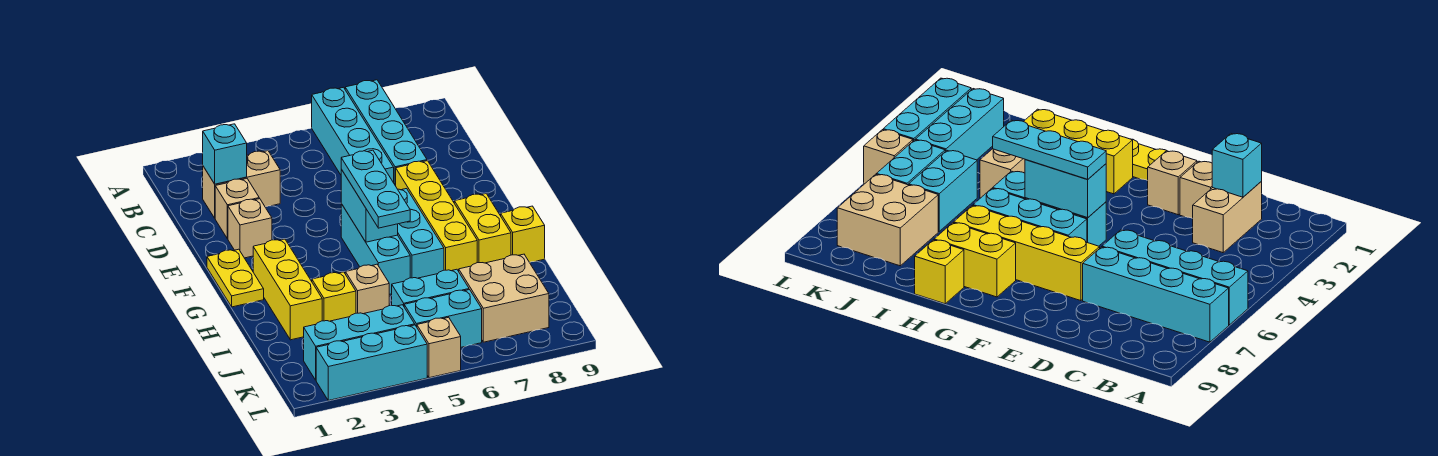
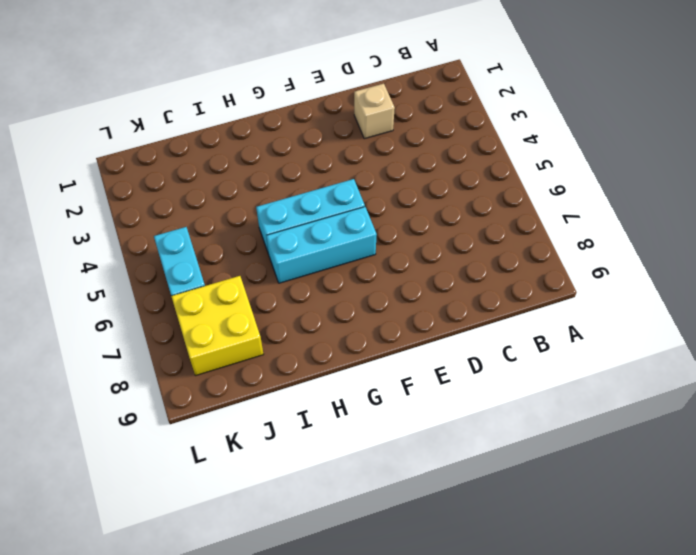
yellow brick J7:K8 level 1 -> tan brick J7:K8 level 1
none -> cyan brick A6:D6 level 1
none -> cyan brick A7:D7 level 1
none -> tan brick C2:C3 level 1

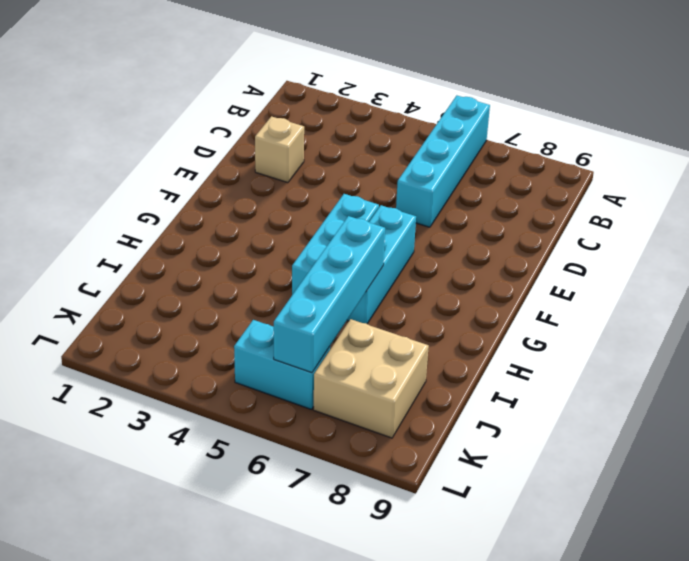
cyan brick H6:K6 level 2 -> cyan brick A7:D7 level 1
none -> tan brick C2:C3 level 1
none -> tan brick E2 level 1
none -> yellow brick E7:H7 level 1

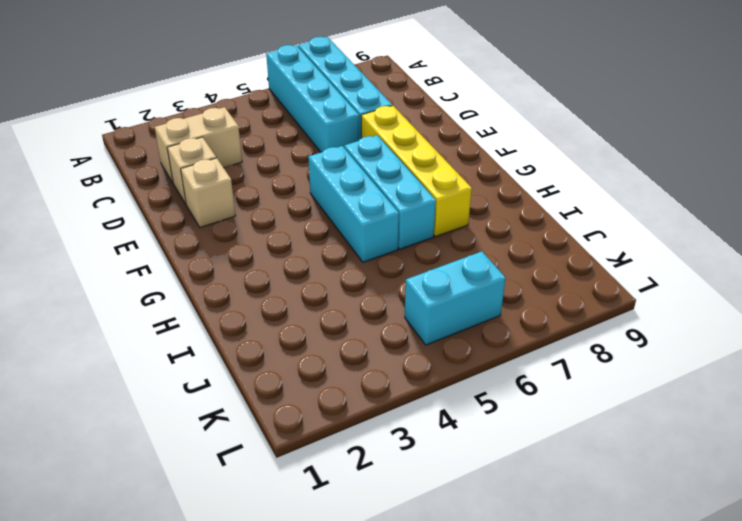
none -> yellow plate F1:G1 level 1
none -> yellow brick G2:I2 level 1
none -> yellow brick G8:H8 level 1

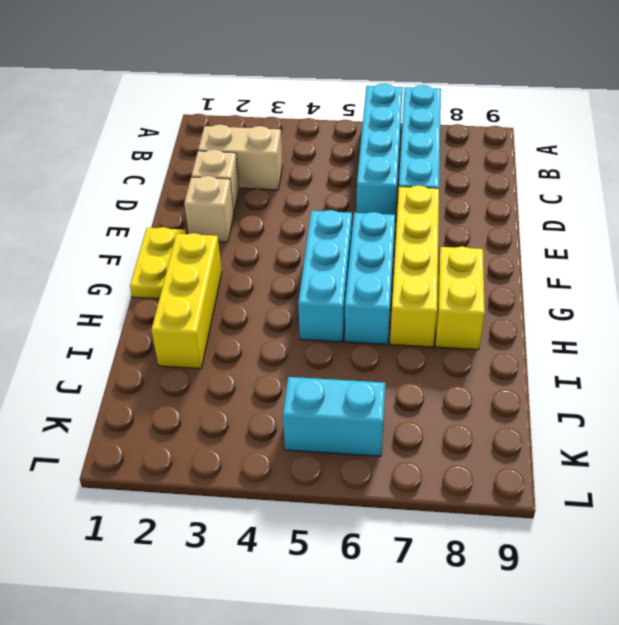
none -> yellow brick H9 level 1
none -> yellow brick I3 level 1
none -> tan brick I4 level 1

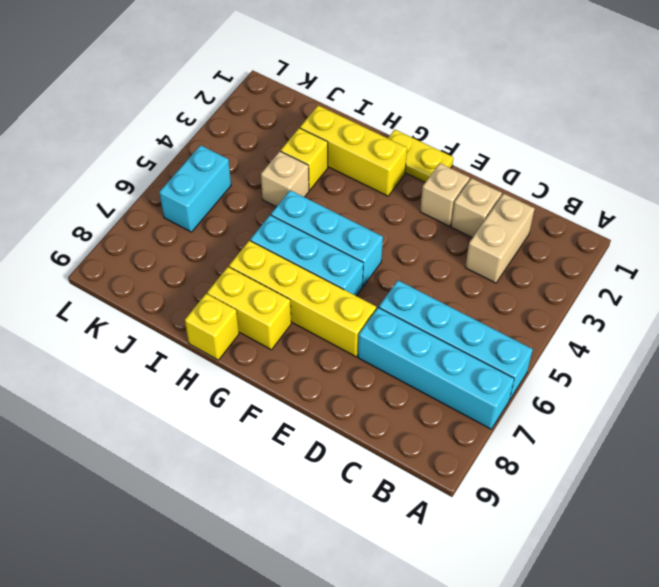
none -> cyan brick J5:J6 level 1
none -> tan brick J7:K8 level 1
none -> cyan brick K2:K4 level 1

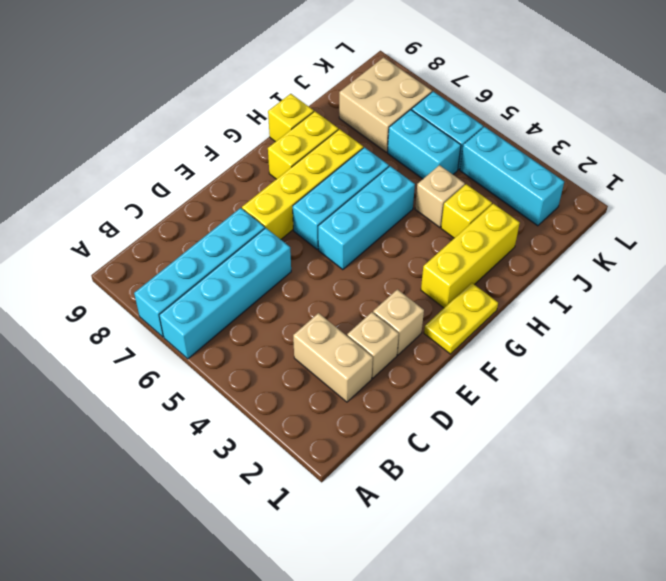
none -> cyan brick L2:L4 level 1
none -> tan brick L5 level 1
none -> cyan brick C2 level 2

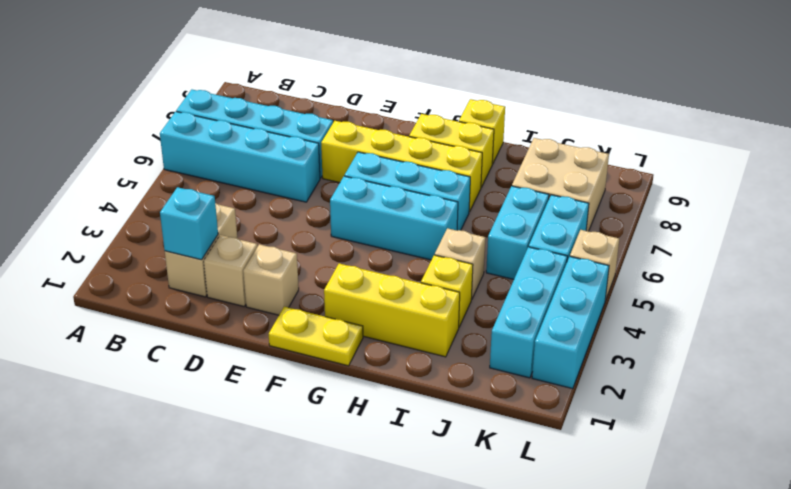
none -> cyan brick F5:G5 level 2
none -> cyan plate F5:H5 level 3

